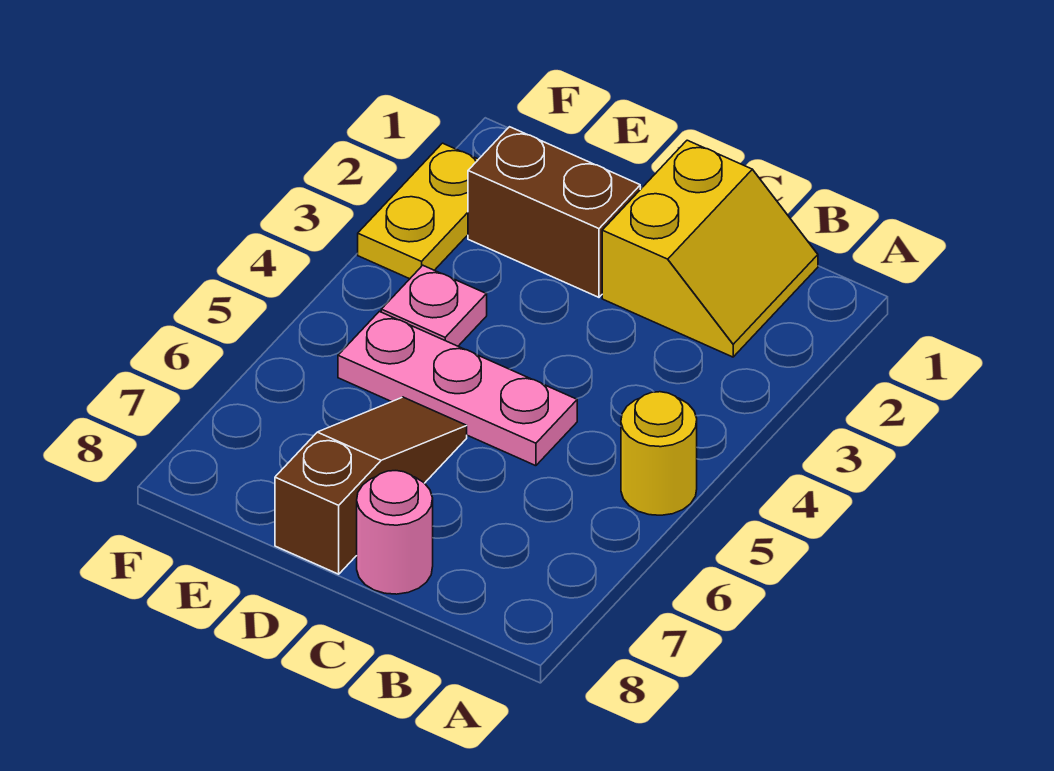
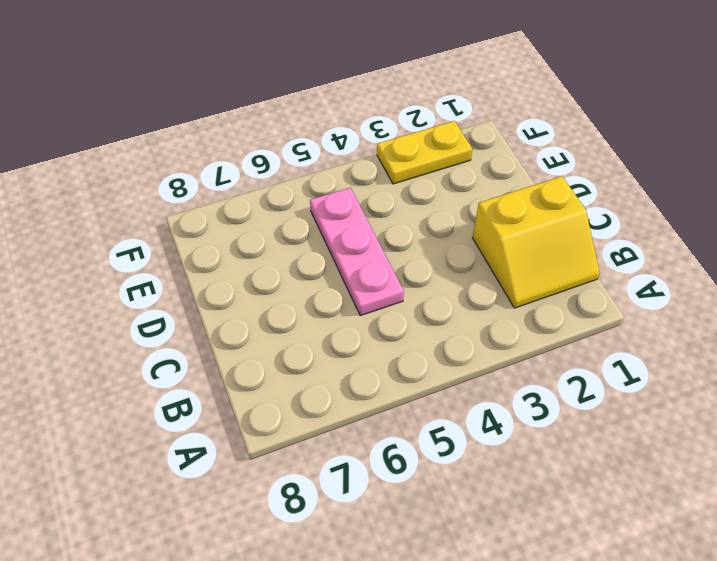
none -> yellow round brick A5 level 1
none -> pink round brick C8 level 1

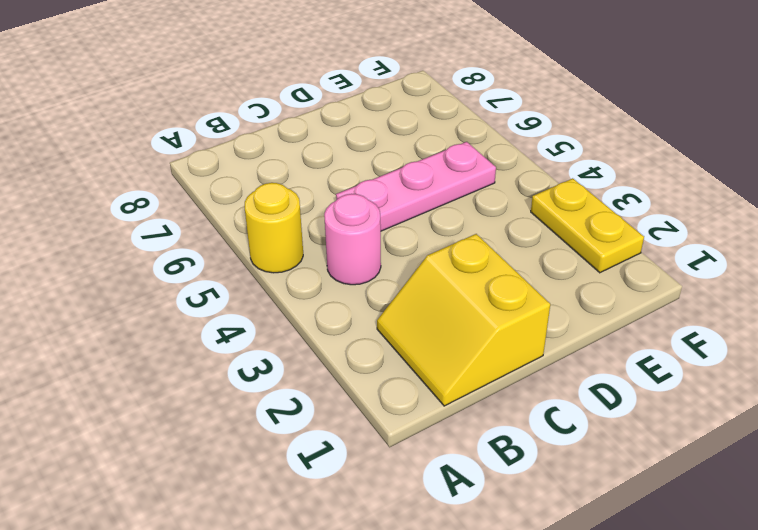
pink round brick B4 level 1 -> pink round brick C8 level 1
none -> brown brick D2:E2 level 1
none -> brown slope D6:D8 level 1 top 8

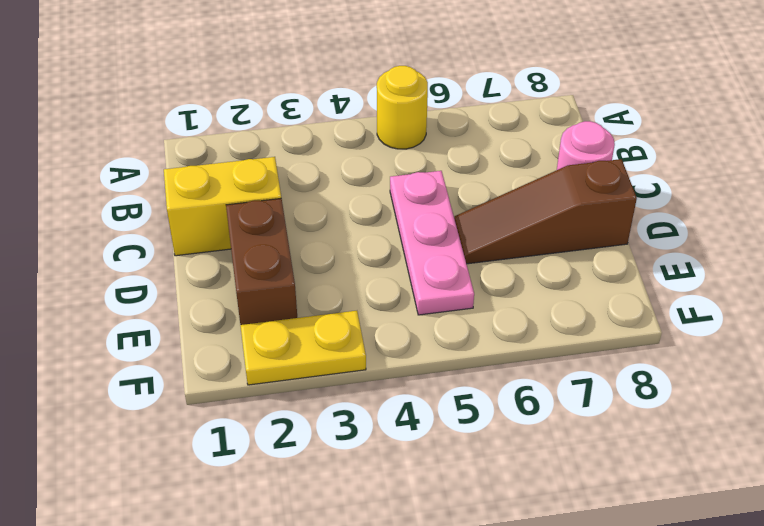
none -> pink plate E4 level 1

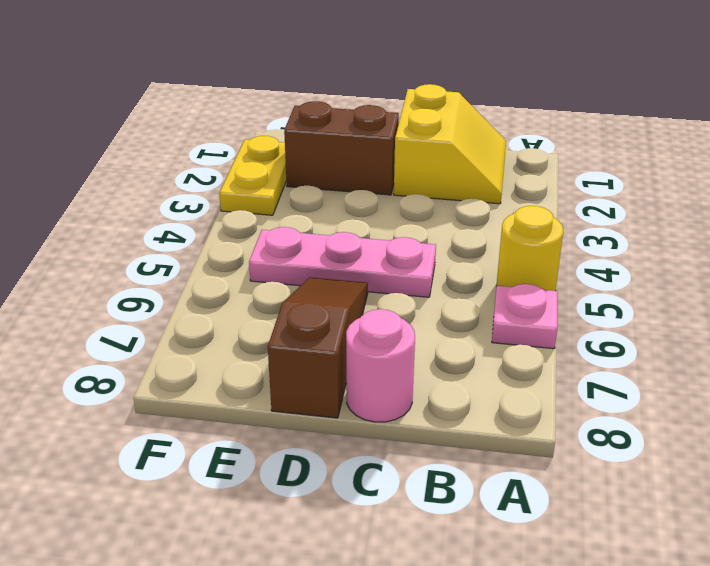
pink plate A6 level 1 -> pink plate E4 level 1

